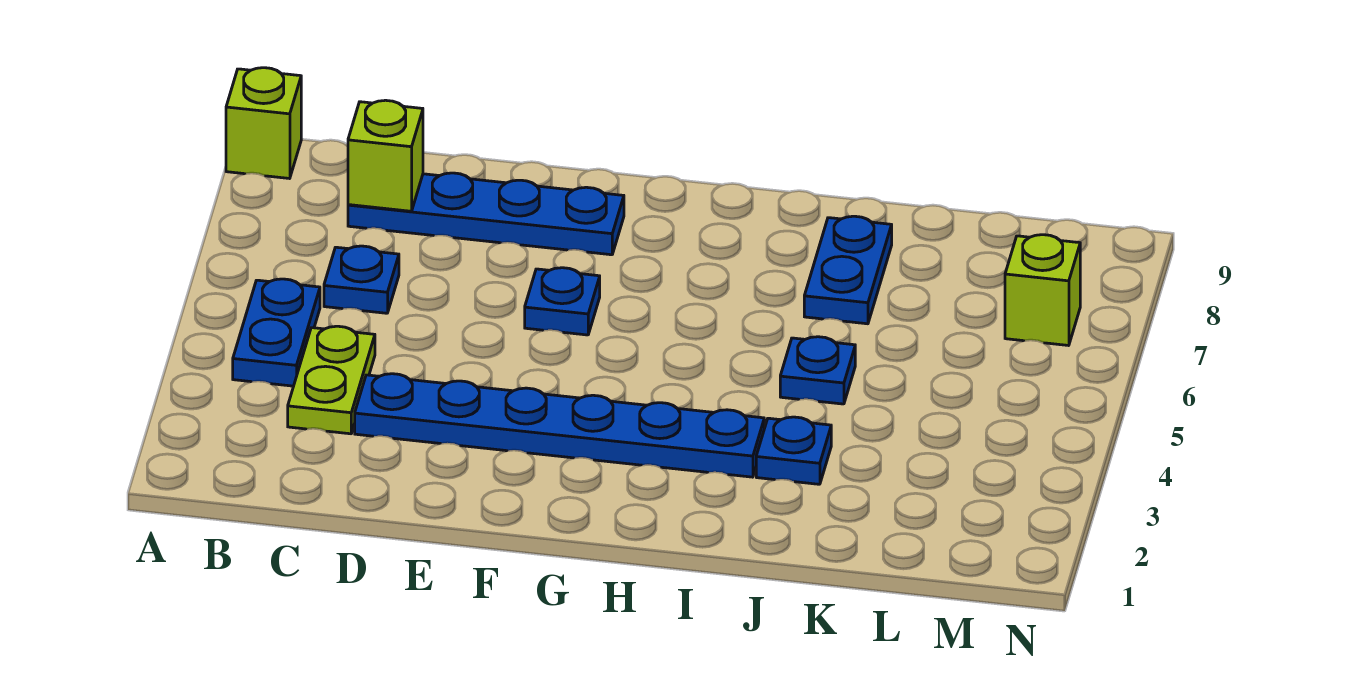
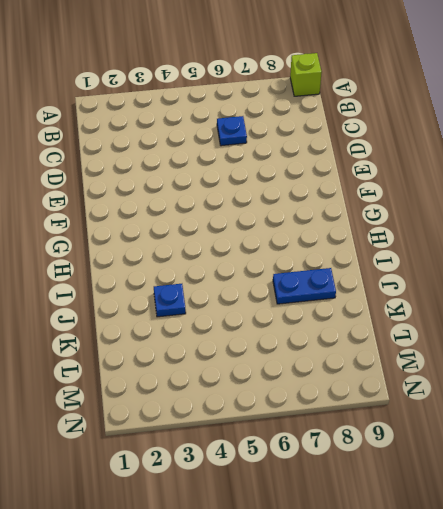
none -> blue plate B4:B5 level 1
none -> lime plate C3:C4 level 1
none -> blue plate C8:F8 level 1

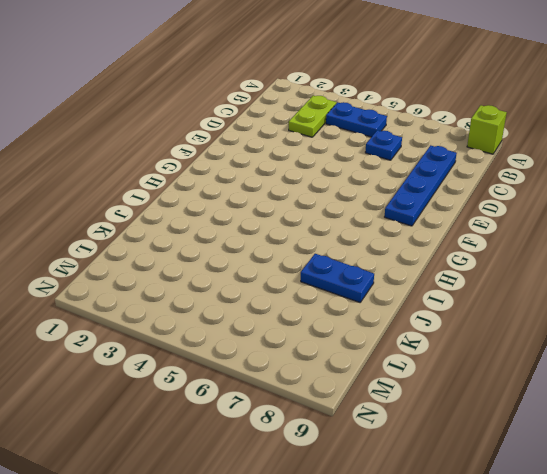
lime plate B3:C3 level 1 -> lime plate C3:C4 level 1
none -> blue plate D3:I3 level 1
none -> blue plate F6 level 1
none -> blue plate J3 level 1

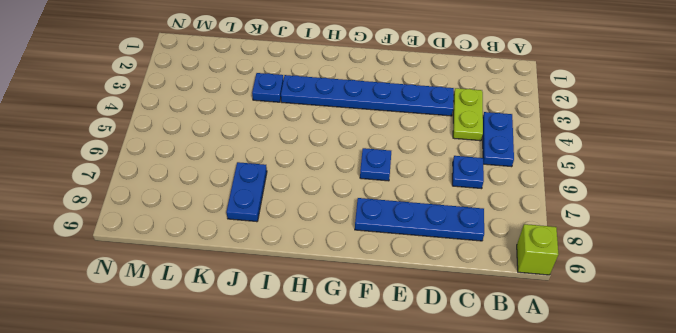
none -> blue plate J5 level 1
none -> lime brick M7 level 1
none -> lime brick C8 level 2

